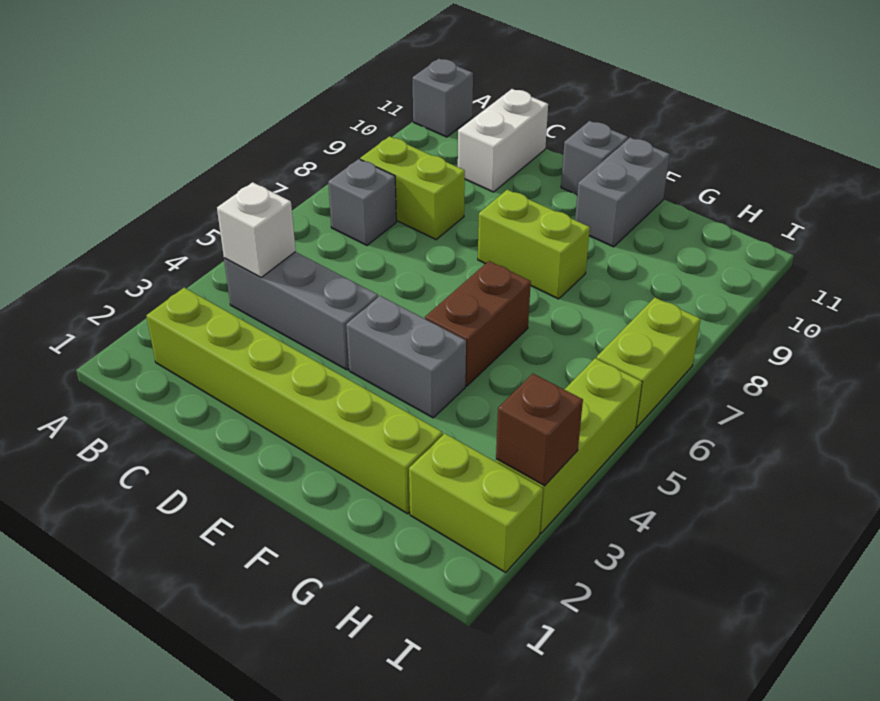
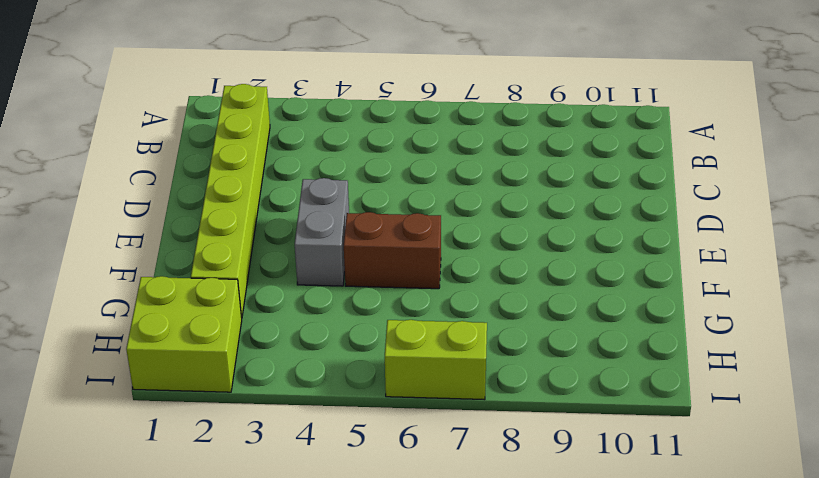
lime brick H1:I2 level 1 -> lime brick H2:I2 level 1
none -> grey brick A11 level 1
none -> grey brick B4:D4 level 1
none -> grey brick B7 level 1

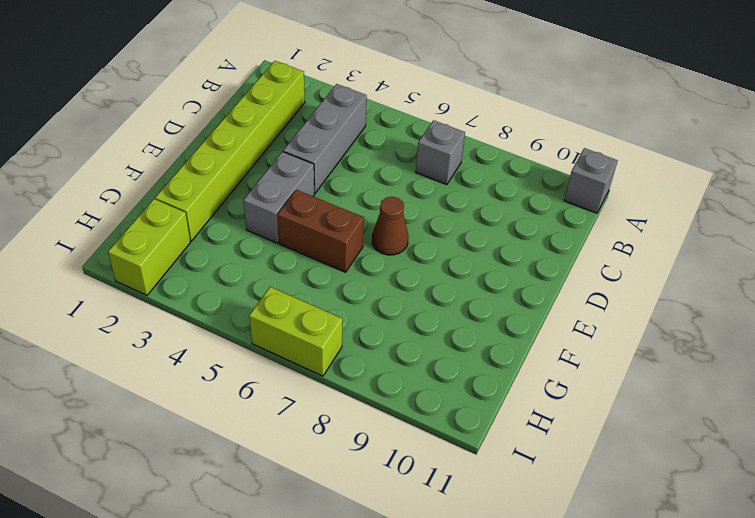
brown cone E7 level 1 -> none
none -> lime brick B8:C8 level 1
none -> white brick C10:C11 level 1
none -> lime brick E8:F8 level 1

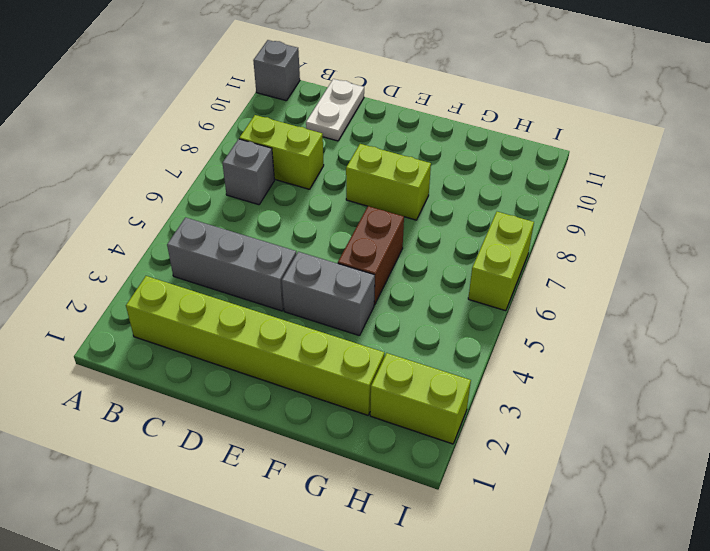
white plate C10:C11 level 1 -> white brick C10:C11 level 1
none -> grey brick E11 level 1
none -> grey brick F10:F11 level 1
none -> lime brick I3:I5 level 1

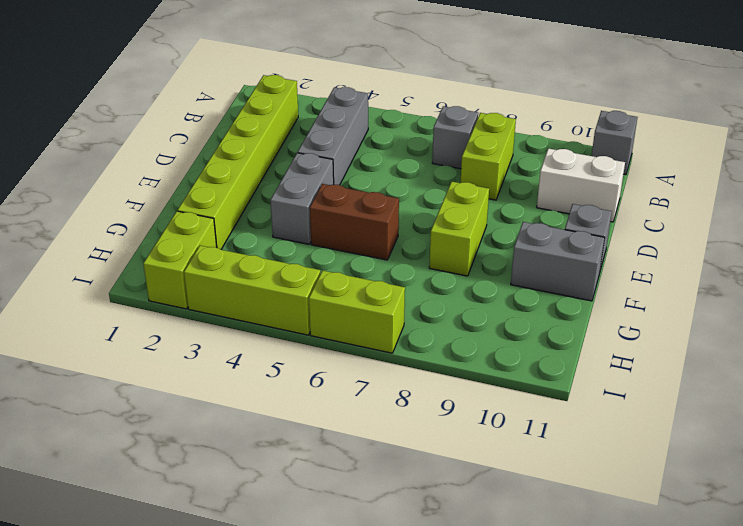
none -> white brick B4 level 2
none -> brown brick I3 level 2

